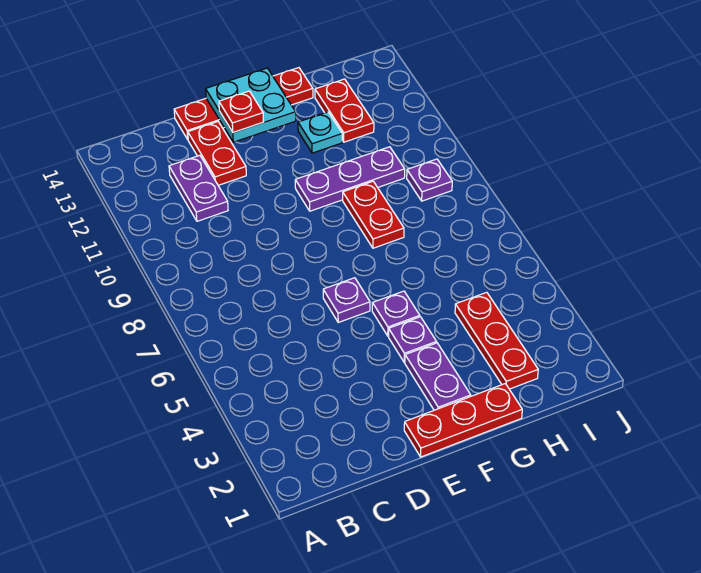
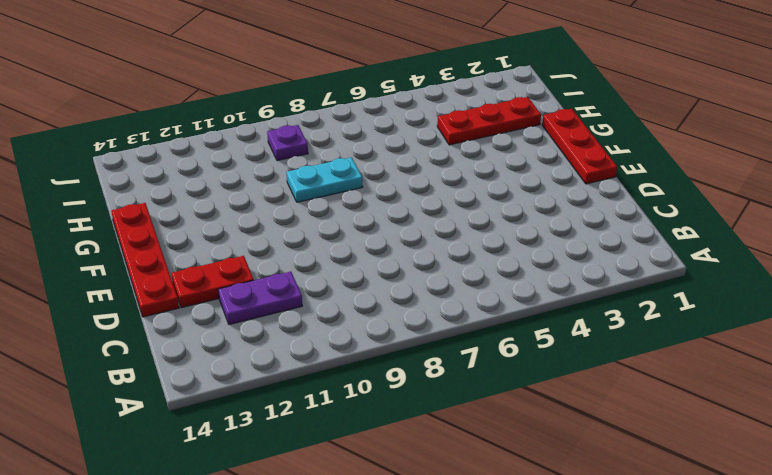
cyan plate G8:G9 level 1 -> red plate G8:G9 level 1
none -> purple plate E6 level 1
none -> purple plate F2:F3 level 1
none -> purple plate F4 level 1

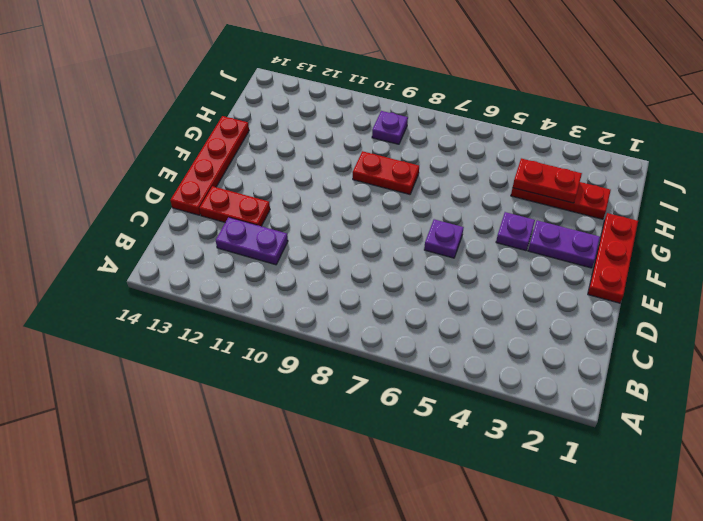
red plate H3:H4 level 2 -> red plate H12:H13 level 1
none -> purple plate F5 level 1
none -> purple plate F10:H10 level 1
none -> cyan plate G12 level 1

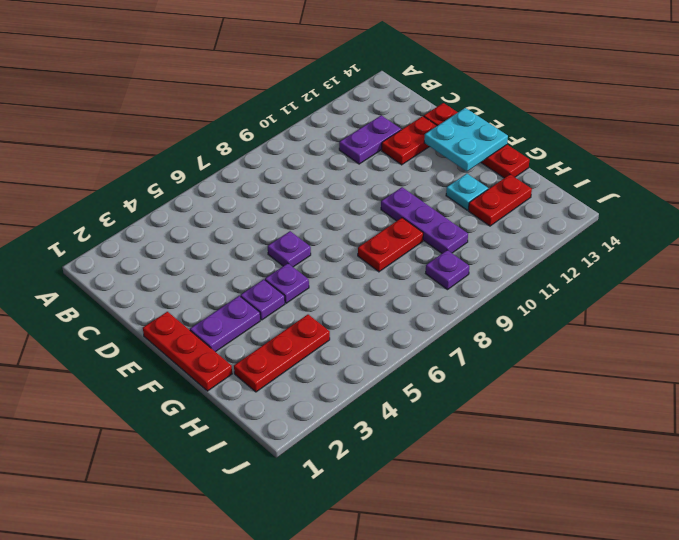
none -> red plate E13 level 3

